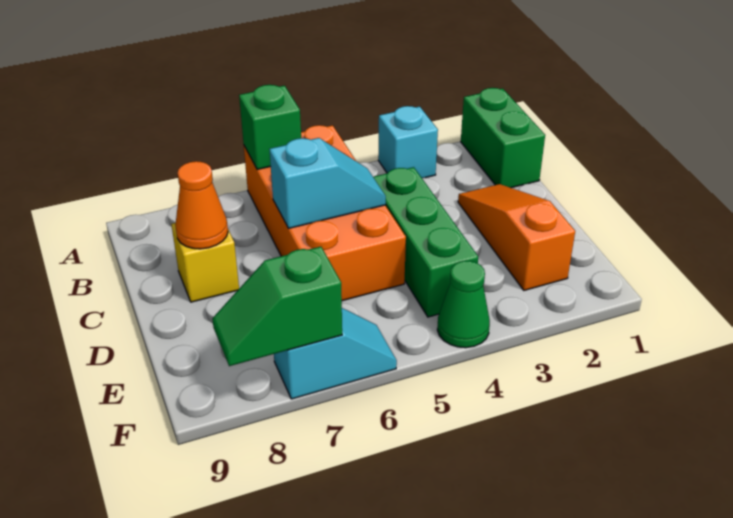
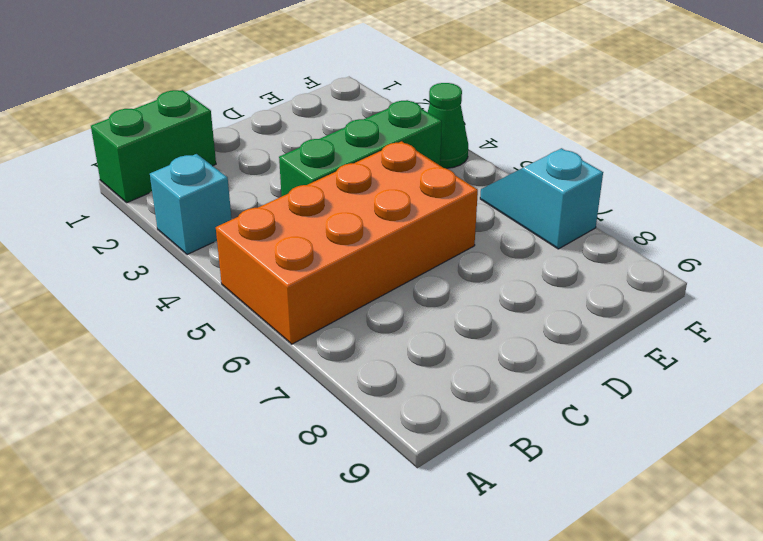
none -> orange slope C2:E2 level 1 top E
none -> yellow brick C8 level 1
none -> green brick A6 level 2

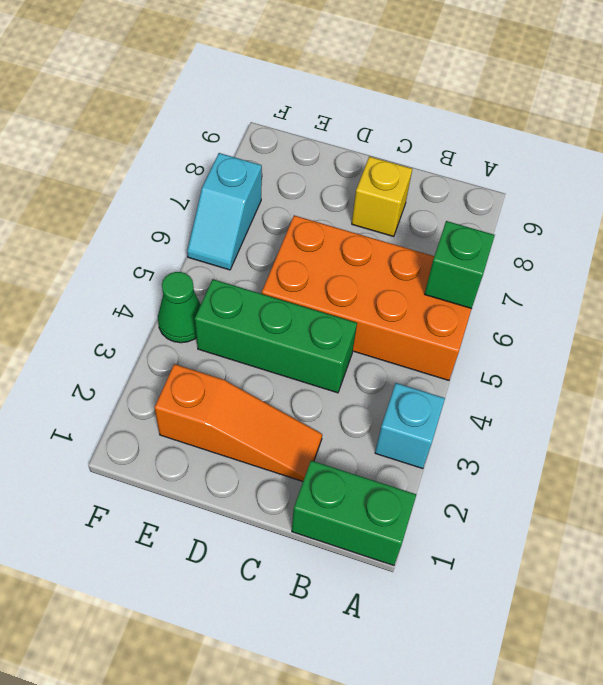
none -> cyan slope C5:C6 level 2 top 6
none -> orange cone C8 level 2
none -> green slope F7:F8 level 2 top 7

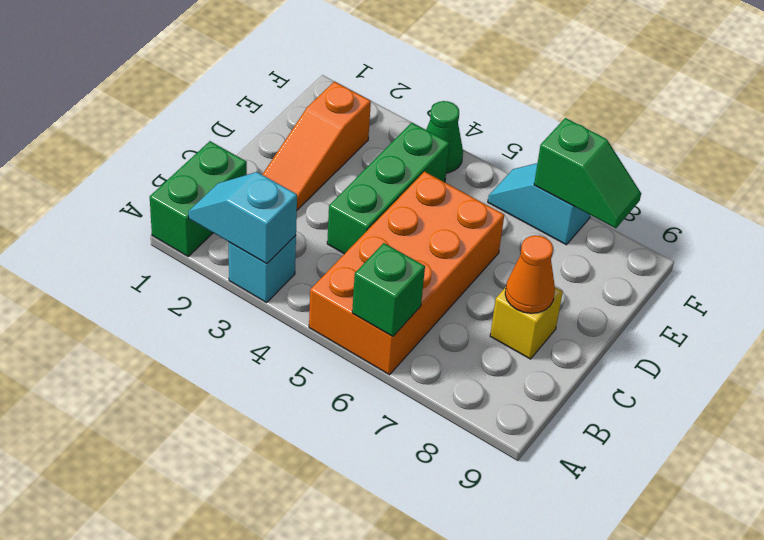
cyan slope A2:A3 level 2 top 3 -> cyan slope C5:C6 level 2 top 6

